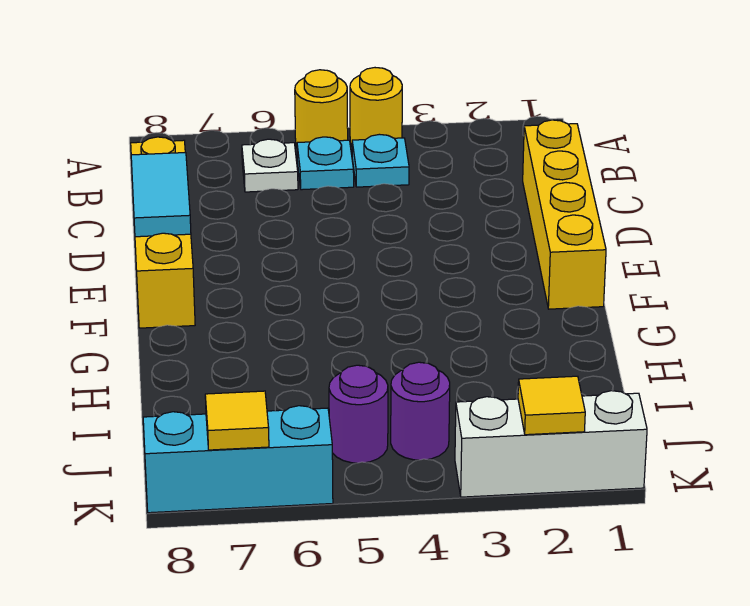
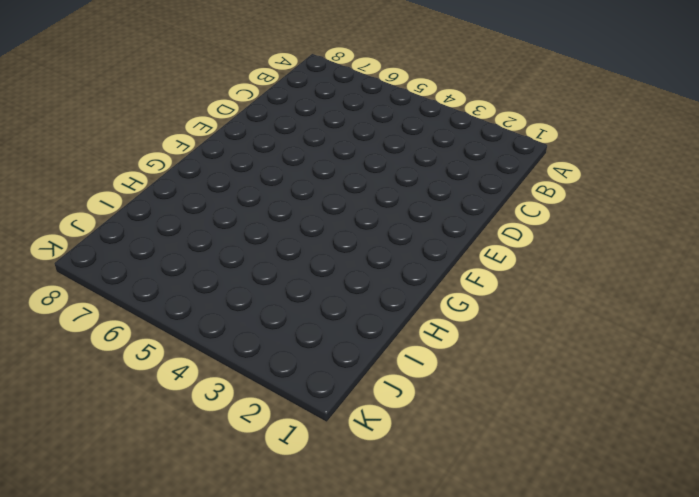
none -> yellow round brick A4 level 1
none -> yellow round brick A5 level 1
none -> cyan plate B4 level 1

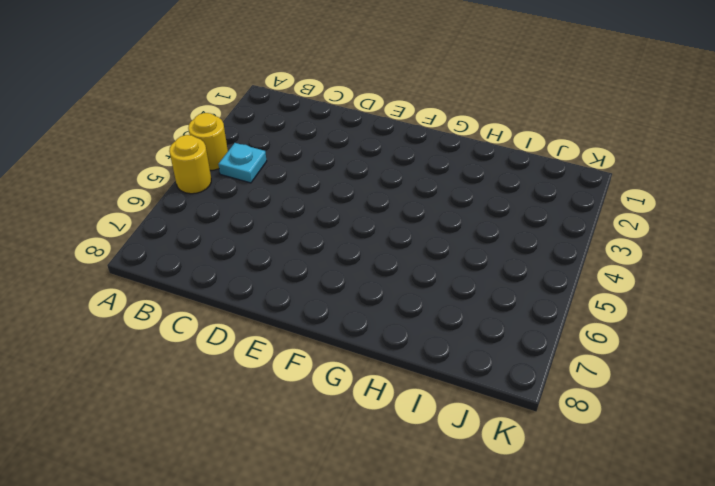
none -> cyan plate B5 level 1
none -> white plate B6 level 1
none -> yellow brick C1:F1 level 1

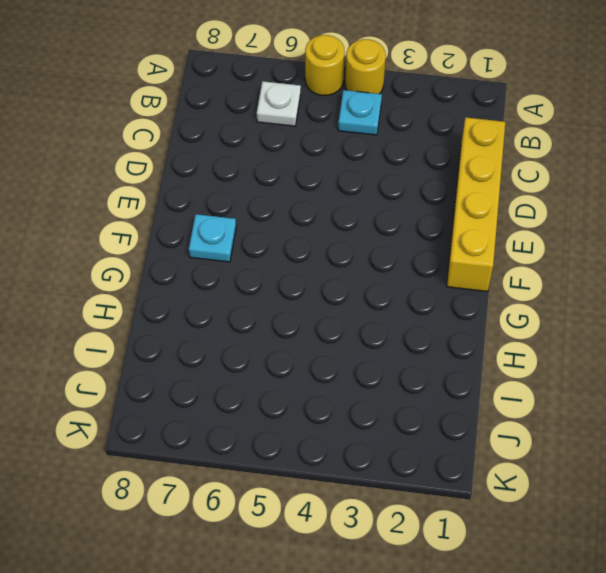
cyan plate F7 level 1 -> cyan plate B5 level 1
none -> yellow brick C8:F8 level 1
none -> purple round brick J4 level 1
none -> purple round brick J5 level 1

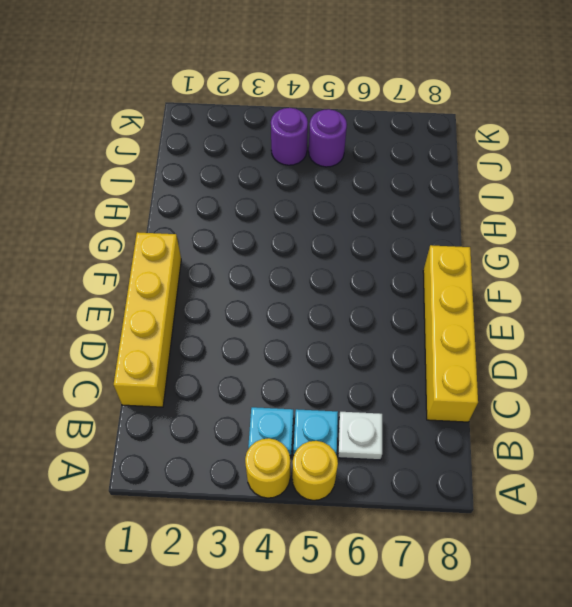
none -> white brick K1:K3 level 1
none -> cyan brick K6:K8 level 1
none -> cyan tile D8:E8 level 2

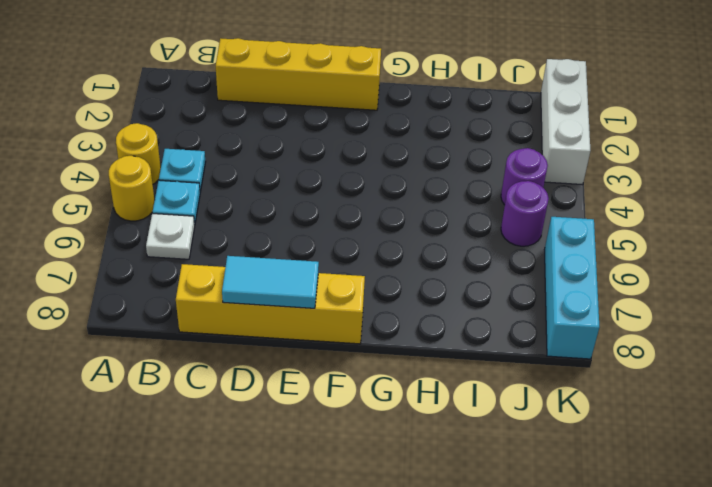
none -> yellow tile K2 level 2
none -> yellow tile K7 level 2

